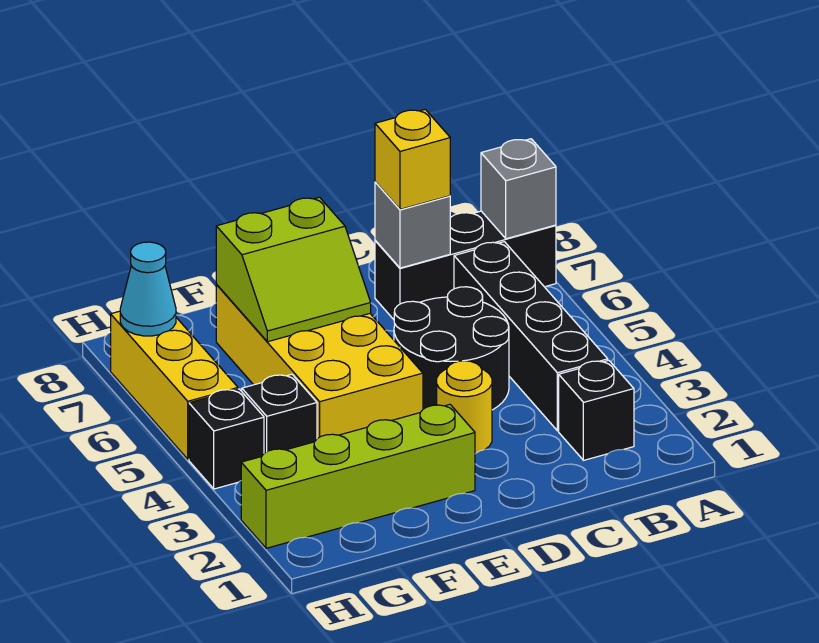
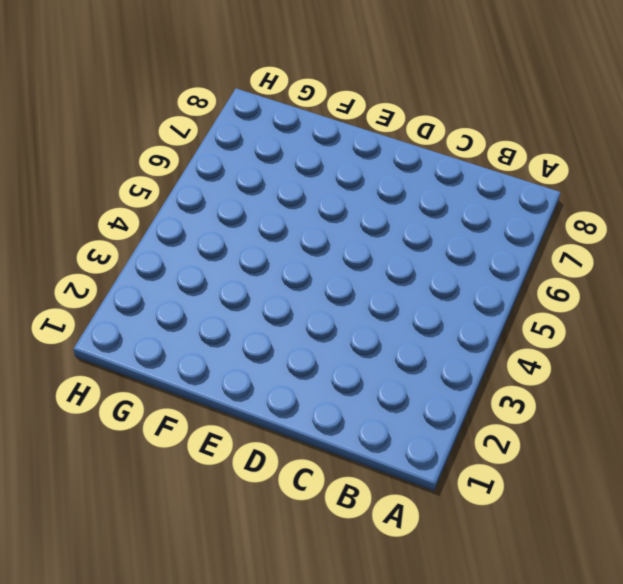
none -> black brick A7:C7 level 1
none -> black brick B2 level 1
none -> black brick B3:B6 level 1

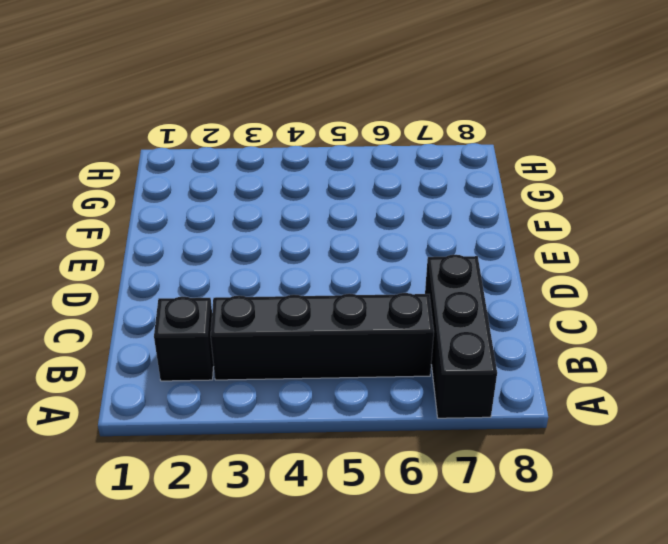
none -> black round brick C4:D5 level 1
none -> yellow round brick D3 level 1
none -> lime brick E2:H2 level 1

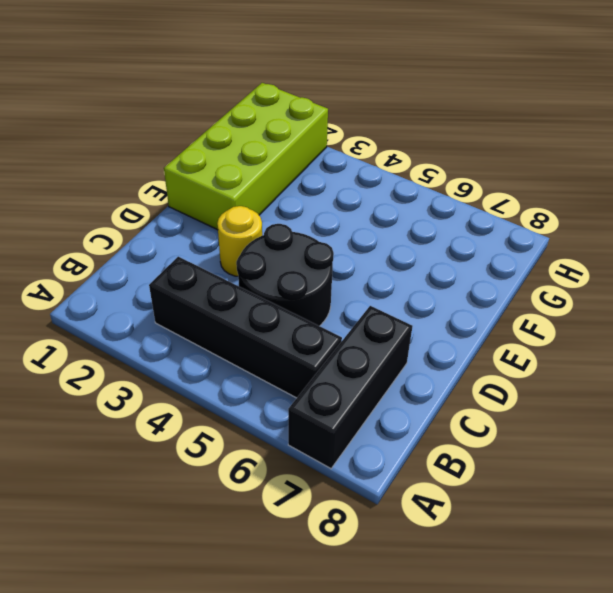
lime brick E1:H2 level 1 -> lime brick E2:H2 level 1
none -> black brick B2 level 1
none -> yellow brick E4:F7 level 1
none -> black brick G4 level 1

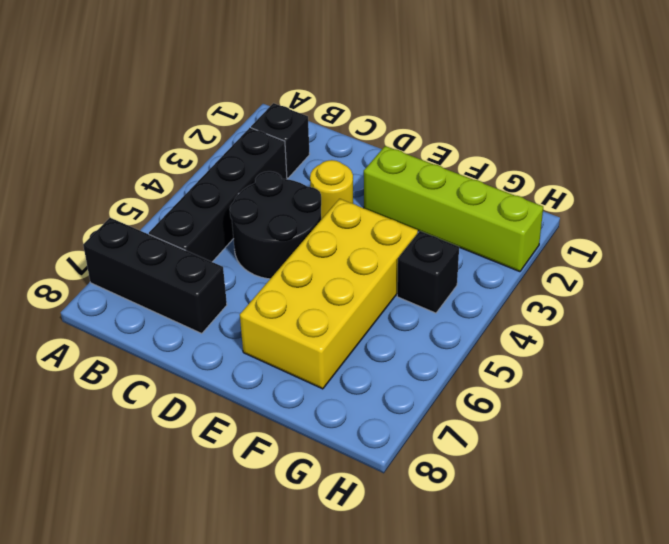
none -> black brick H4 level 1
none -> yellow brick H5:H7 level 1
none -> grey brick A7 level 2

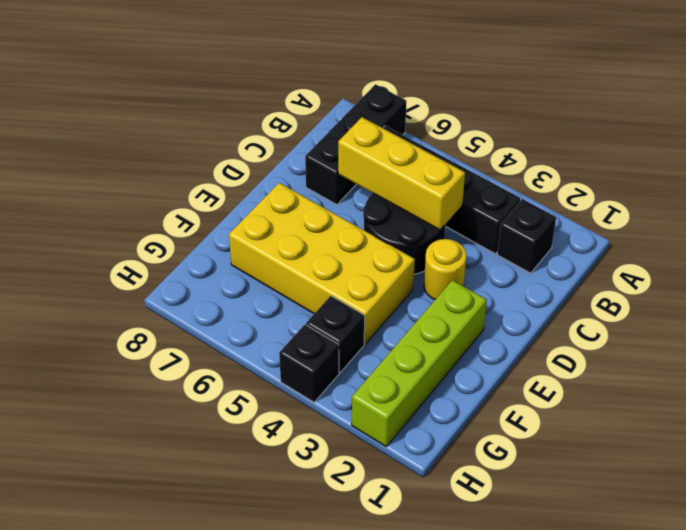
yellow brick C4:C6 level 2 -> yellow brick H5:H7 level 1
none -> grey brick A7 level 2
none -> grey brick C7 level 2
none -> lime slope E6:F7 level 2 top 7

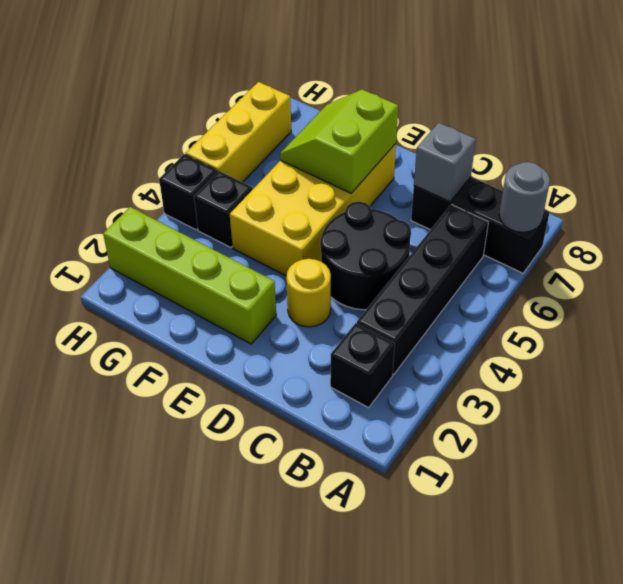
grey round brick A7 level 2 -> grey brick A7 level 2
lime slope E6:F7 level 2 top E -> lime slope E6:F7 level 2 top 7
none -> cyan cone H7 level 2
none -> yellow brick C7 level 3

